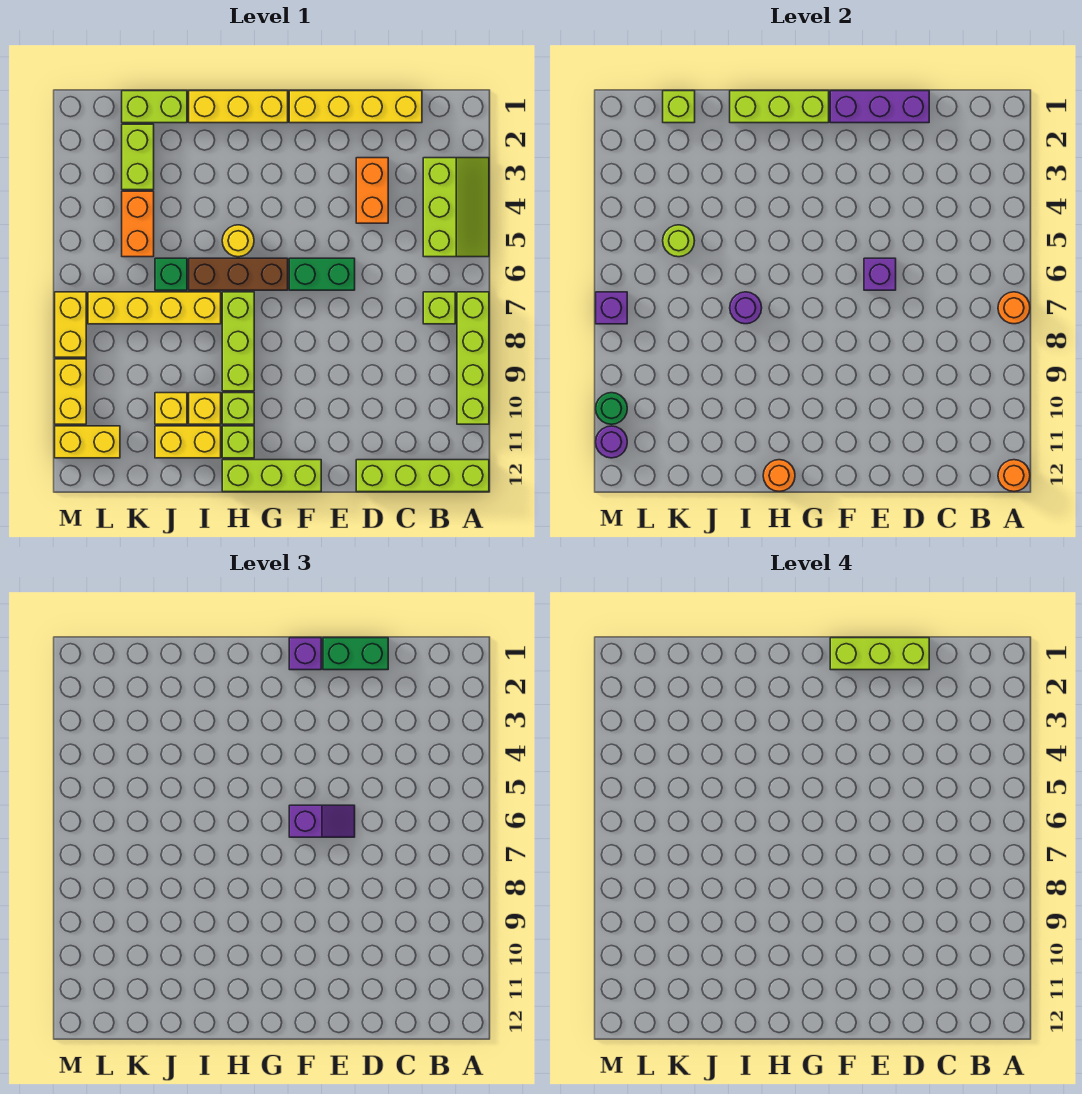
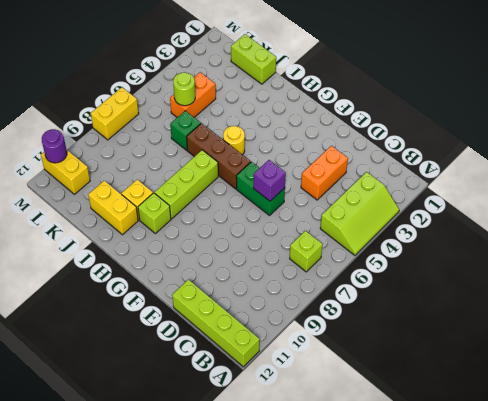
none -> lime brick A7:A10 level 1
none -> yellow brick C1:F1 level 1
none -> lime brick F12:H12 level 1
none -> yellow brick G1:I1 level 1

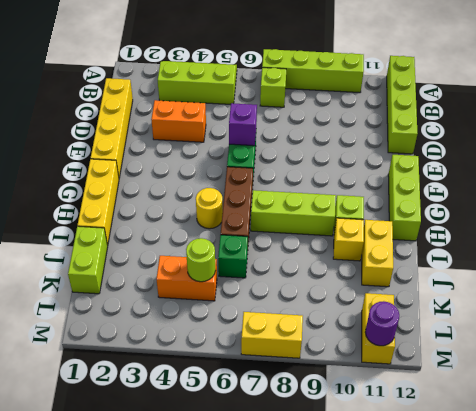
none -> lime brick H11 level 1
none -> yellow brick I7:L7 level 1
none -> yellow brick J10 level 1
none -> lime brick K2:K3 level 1

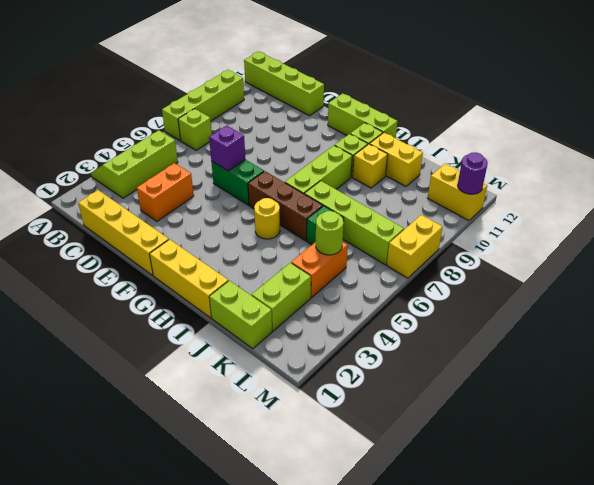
lime brick I7:L7 level 1 -> yellow brick I7:L7 level 1
none -> yellow brick J10 level 1
none -> yellow brick M9:M10 level 1
none -> orange round brick A7 level 2
none -> orange round brick A12 level 2

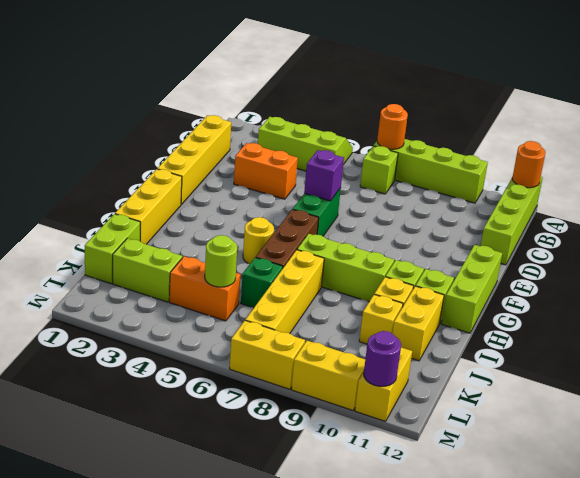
none -> purple brick D1:F1 level 2
none -> lime brick G1:I1 level 2
none -> orange round brick H12 level 2
none -> purple round brick I7 level 2

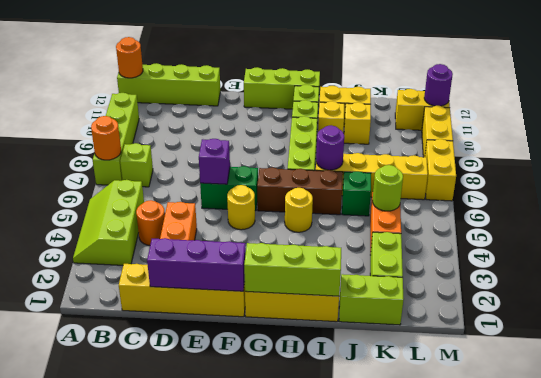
orange round brick C4 level 1 -> orange round brick H12 level 2
yellow round brick F5 level 1 -> none
none -> lime brick K1 level 2
none -> purple brick M7 level 2
none -> green round brick M10 level 2
none -> green brick D1:E1 level 3

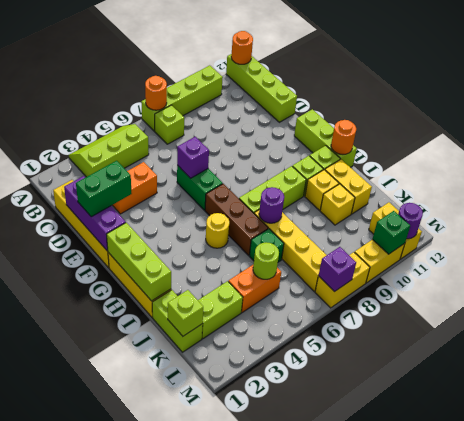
green brick E1:E2 level 3 -> green brick D1:E1 level 3
green brick M10 level 2 -> green round brick M10 level 2
none -> purple slope E6:F6 level 3 top F
none -> purple brick F1 level 3
none -> lime brick D1:F1 level 4

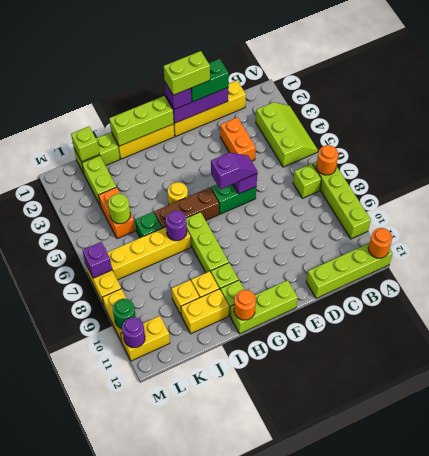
lime brick E1:F1 level 4 -> lime brick D1:F1 level 4

